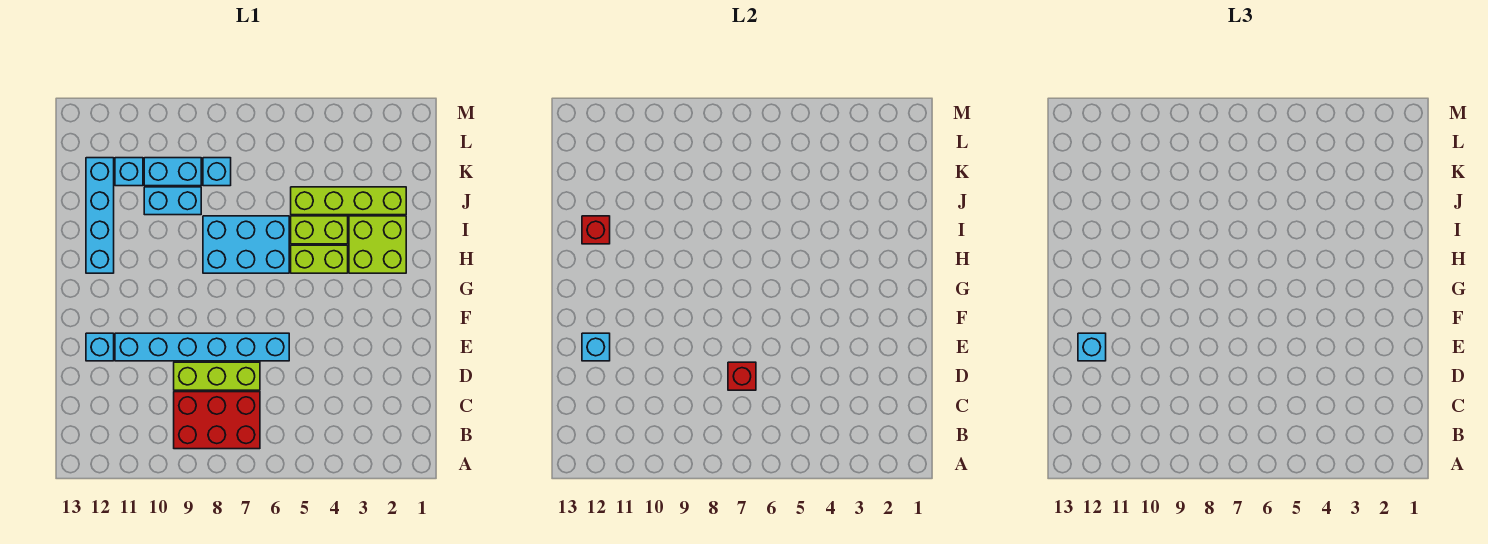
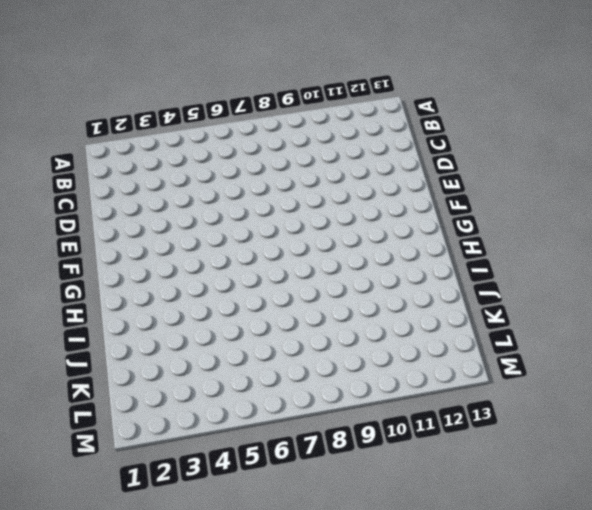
none -> red brick B7:C9 level 1
none -> lime brick D7:D9 level 1
none -> cyan brick E6:E11 level 1

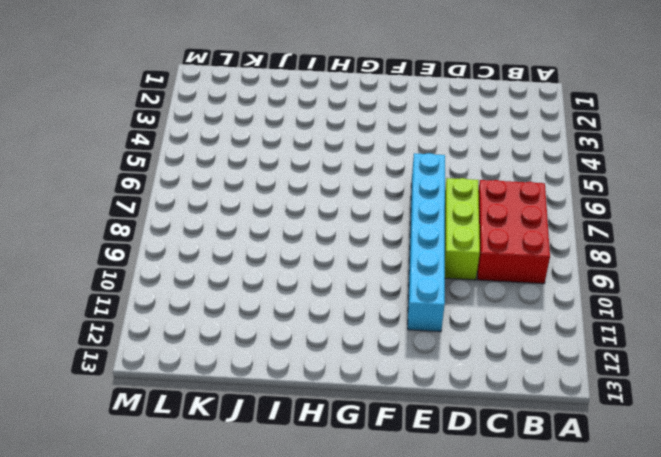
none -> cyan brick E12 level 1
none -> lime brick H2:I3 level 1
none -> lime brick H4:H5 level 1

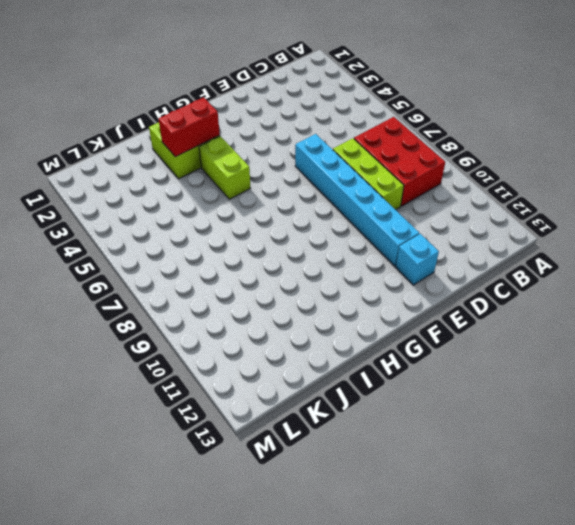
red brick H3:I3 level 2 -> none
none -> cyan brick H6:I8 level 1
none -> cyan brick H12:K12 level 1
none -> lime brick I4:I5 level 1

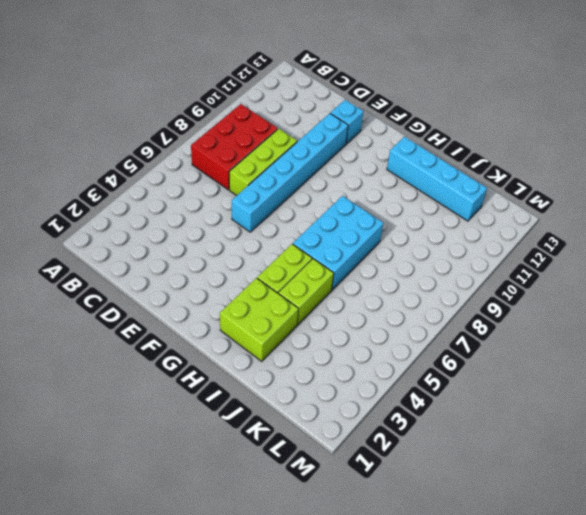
none -> lime brick J2:J5 level 1
none -> cyan brick J9:J10 level 1
none -> cyan brick K8 level 1

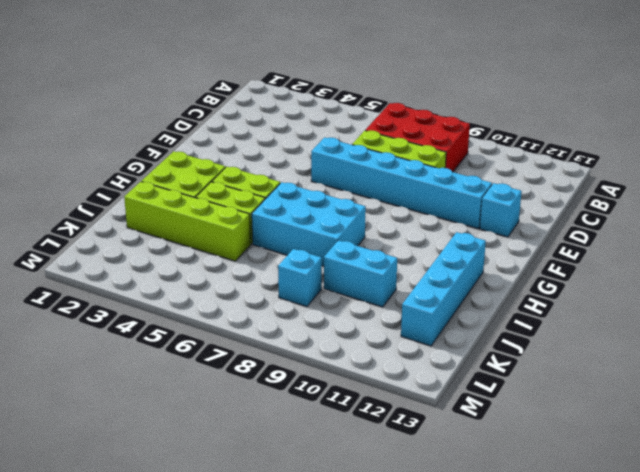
none -> cyan brick K9:K10 level 1
none -> cyan brick K11 level 1
none -> red brick D7 level 2

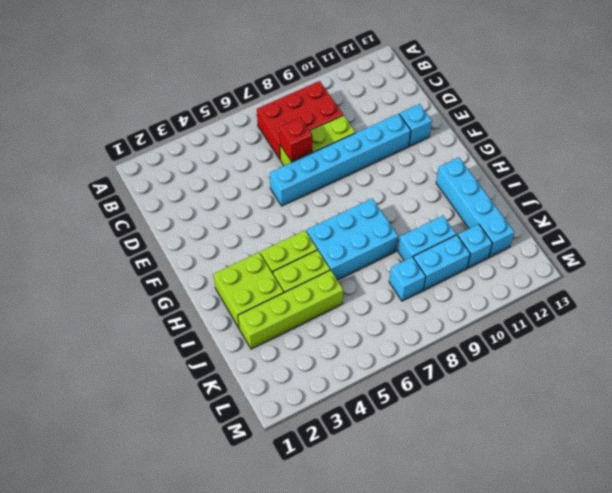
none -> cyan brick E12 level 2
none -> red brick I12 level 2
none -> cyan brick E12 level 3

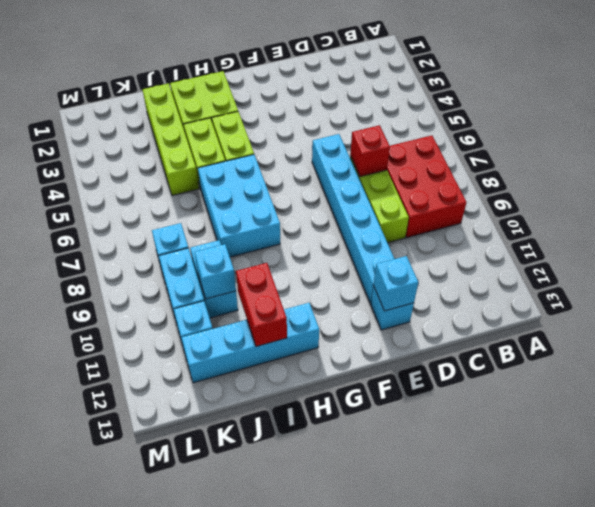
red brick I11:I12 level 2 -> red brick I12 level 2
cyan brick J10 level 2 -> cyan brick E12 level 3

